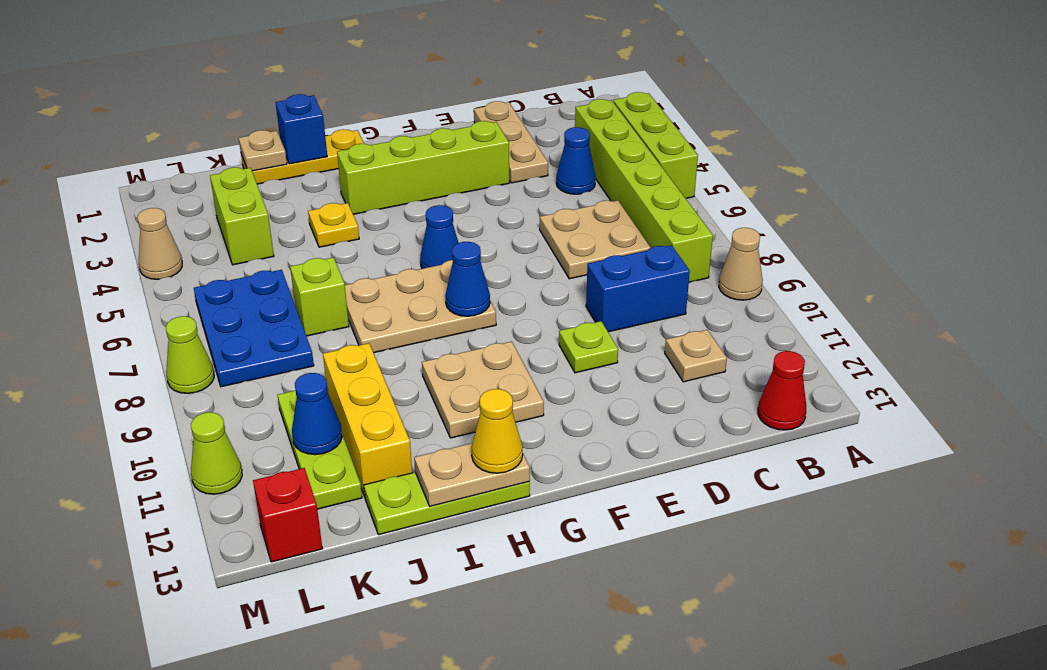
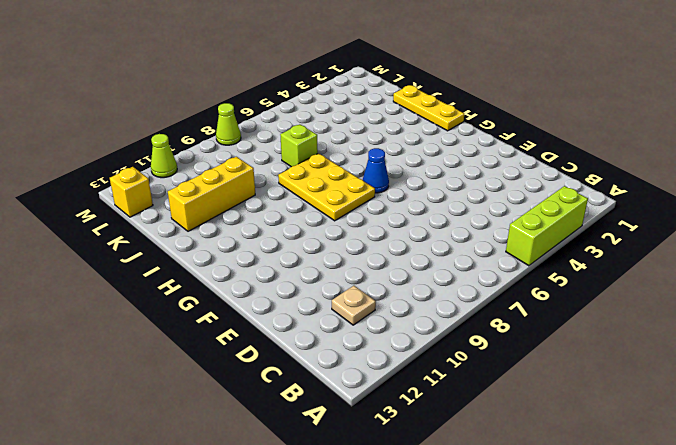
yellow plate G7:I8 level 1 -> tan plate G7:I8 level 1
yellow brick L13 level 1 -> red brick L13 level 1
none -> tan cone A9 level 1
none -> lime brick B3:B8 level 1
none -> red cone B13 level 1
none -> blue cone C4 level 1

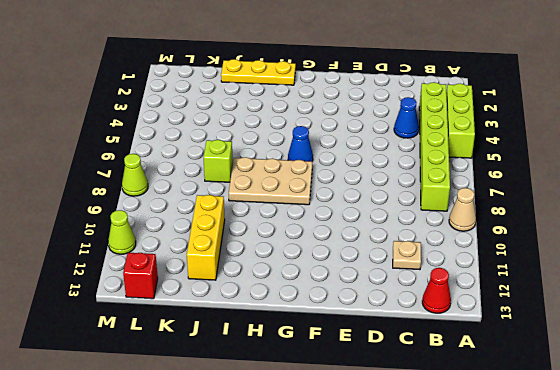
none -> tan plate C6:D7 level 1
none -> blue brick C9:D9 level 1
none -> tan plate D1:D3 level 1
none -> lime brick E3:H3 level 1

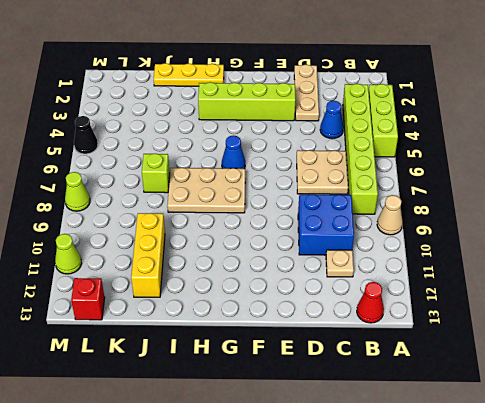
blue brick C9:D10 level 1 -> blue brick C9:D9 level 1
black cone M5 level 1 -> none
none -> lime plate E10 level 1
none -> tan plate G10:H11 level 1
none -> lime plate H13:J13 level 1
none -> yellow plate I4 level 1

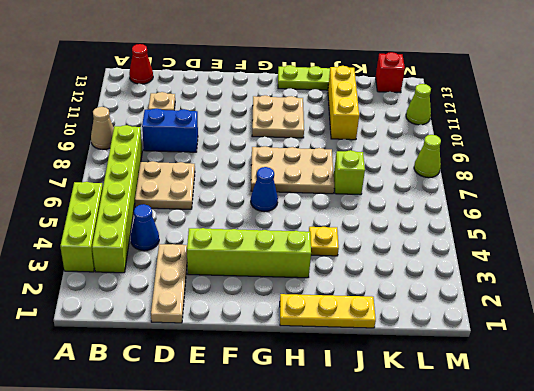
none -> lime plate E10 level 1
none -> lime brick K3:K4 level 1
none -> blue plate K6:L8 level 1
none -> lime plate K10:K12 level 1

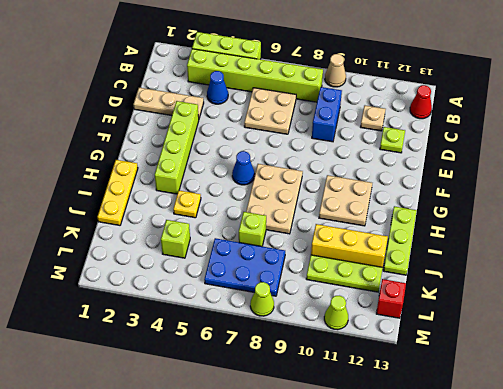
lime plate D12 level 1 -> lime plate E10 level 1
lime brick K4 level 1 -> lime brick K3:K4 level 1
none -> tan cone M4 level 1
none -> blue cone G8 level 2
none -> tan plate H13:I13 level 2
none -> blue brick I1 level 2

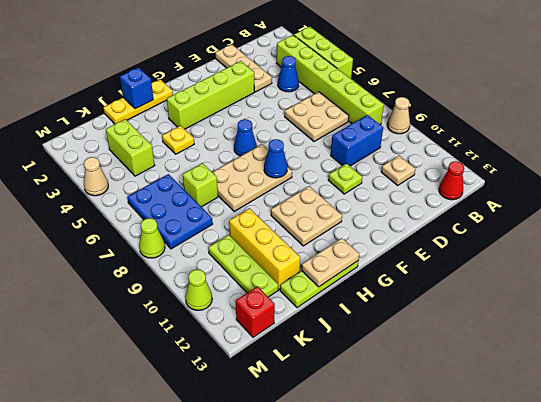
none -> tan plate J1 level 2
none -> blue cone K11 level 2
none -> yellow cone H13 level 3

